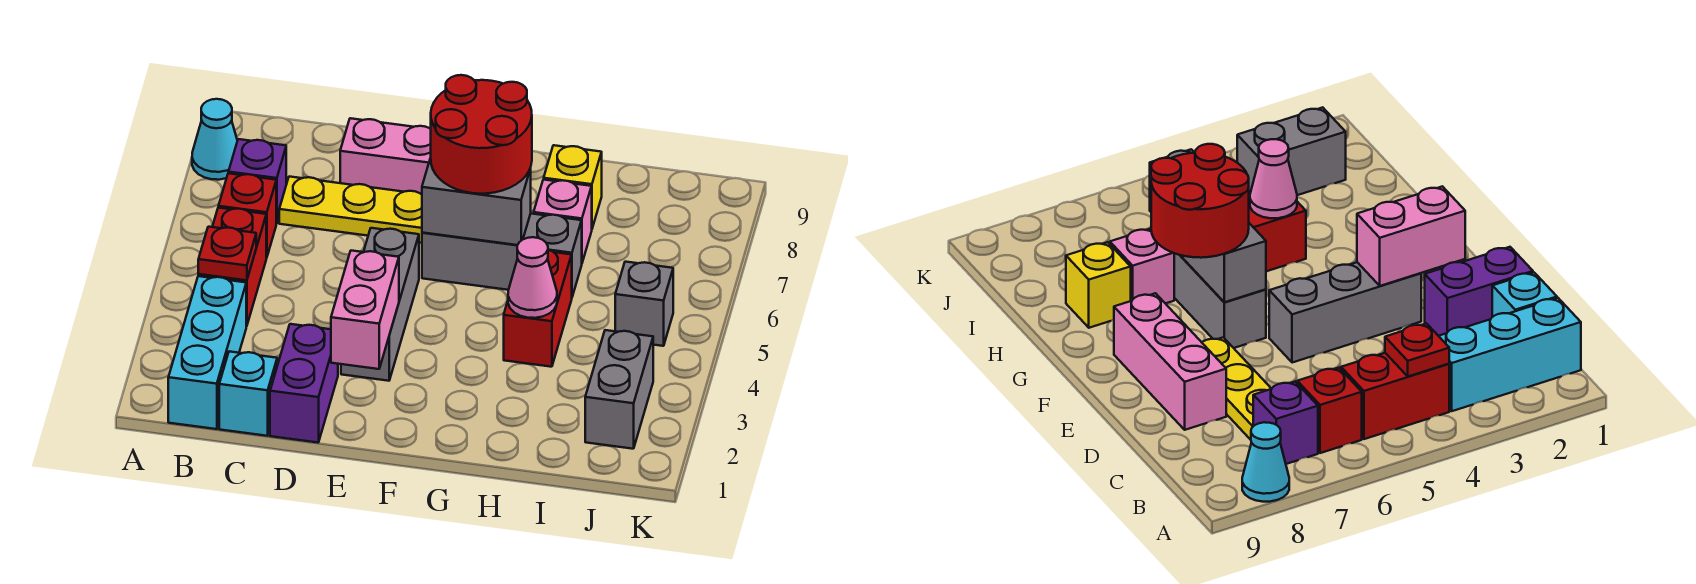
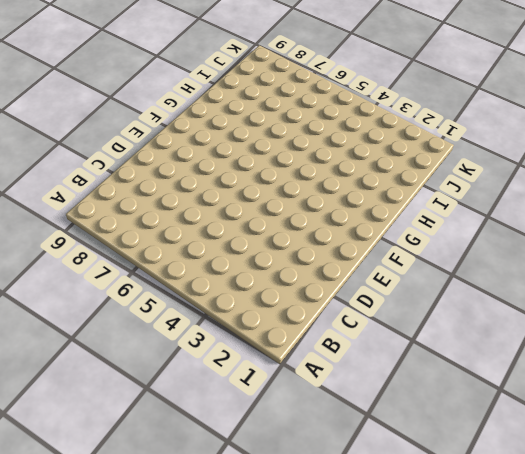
none -> cyan cone A8 level 1
none -> cyan brick B1:B3 level 1
none -> red brick B4:B5 level 1

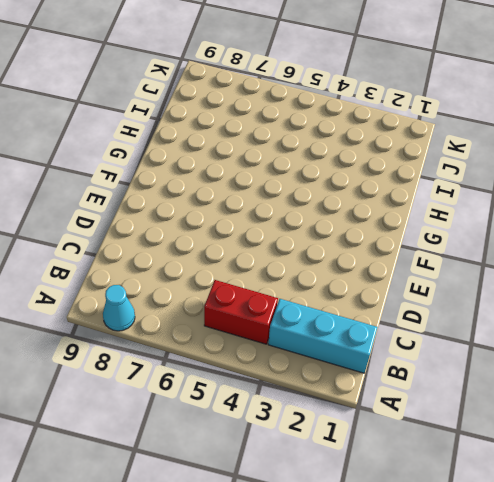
none -> red brick B6 level 1
none -> purple brick B7 level 1
none -> cyan brick C1 level 1

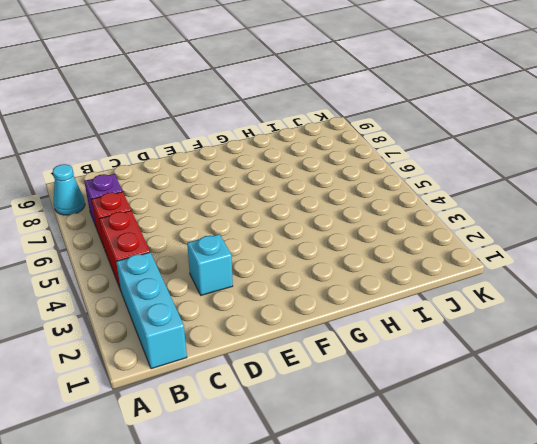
cyan brick D3 level 1 -> cyan brick C1 level 1
none -> yellow plate C7:E7 level 1
none -> purple brick D1:D2 level 1
none -> pink brick D8:F8 level 1

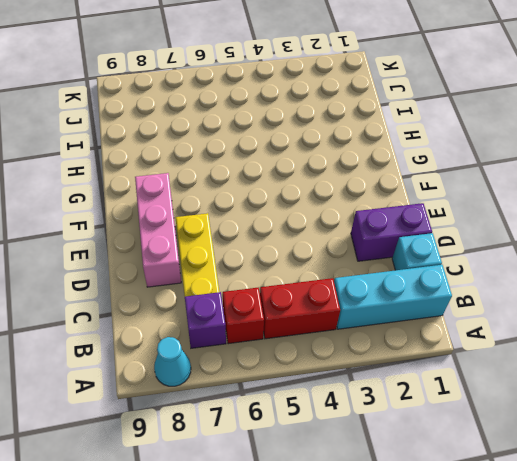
none -> grey brick E3:E5 level 1
none -> grey brick F6:H6 level 1
none -> red brick H4:H5 level 1

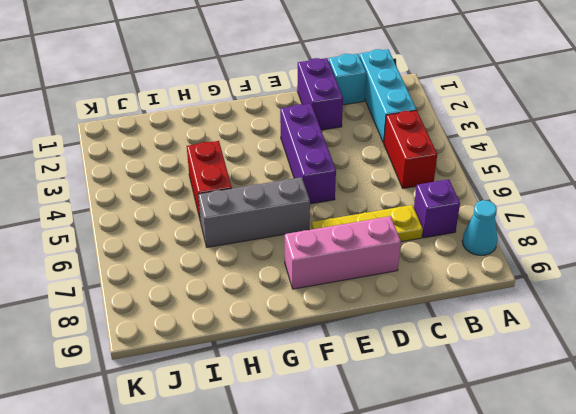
purple brick E3:E5 level 1 -> grey brick E3:E5 level 1
none -> red brick B6 level 1
none -> pink brick H7 level 1
none -> yellow brick H8 level 1

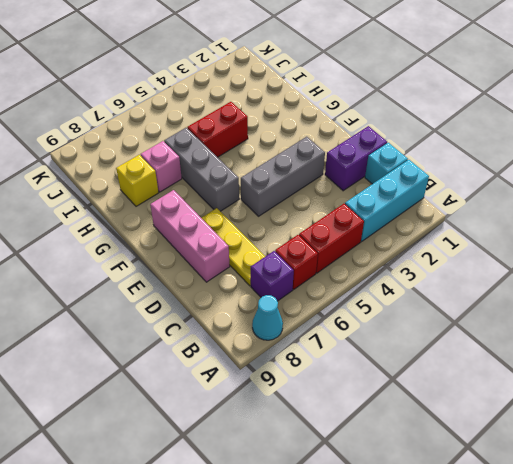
none -> grey brick J2:J3 level 1
none -> grey brick J5 level 1
none -> red plate B4 level 2

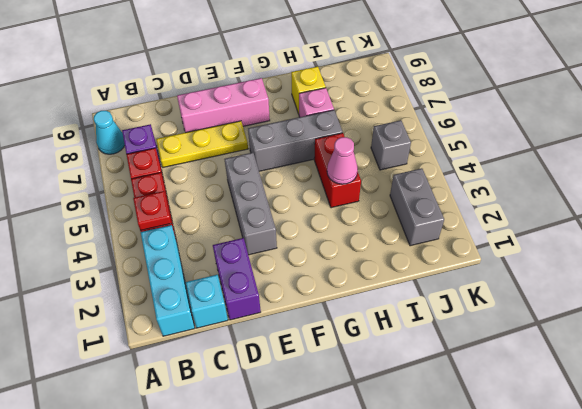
none -> pink brick E2:E3 level 2
none -> grey brick F6:G6 level 2
none -> red round brick F6:G7 level 3

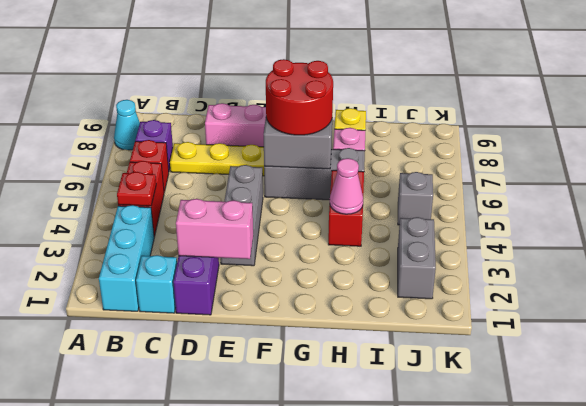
pink brick D2:E2 level 2 -> pink brick E2:E3 level 2

